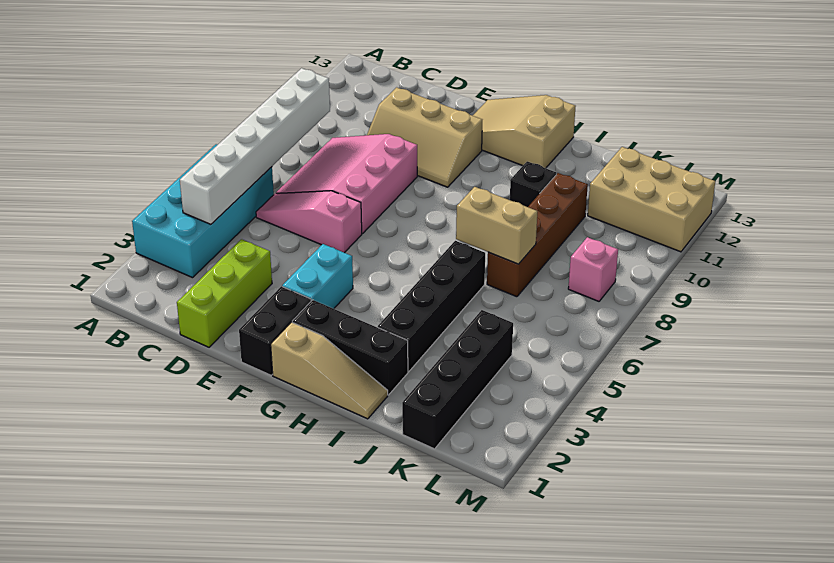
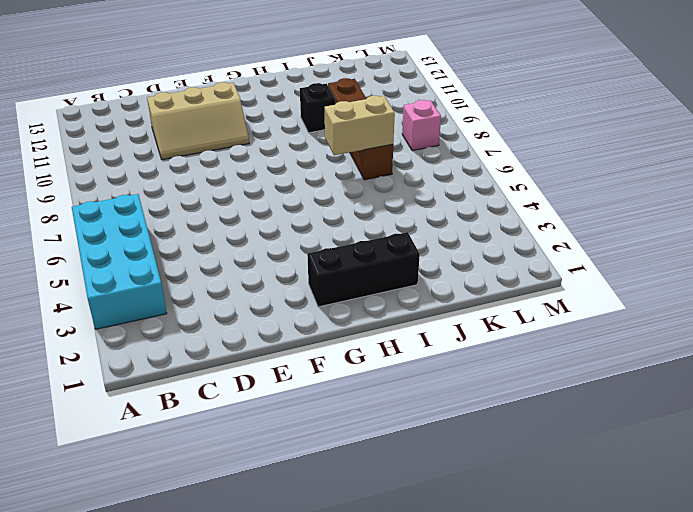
none -> pink slope C6:E6 level 1 top E
none -> pink slope C7:E9 level 1 top E
none -> lime brick D1:D3 level 1

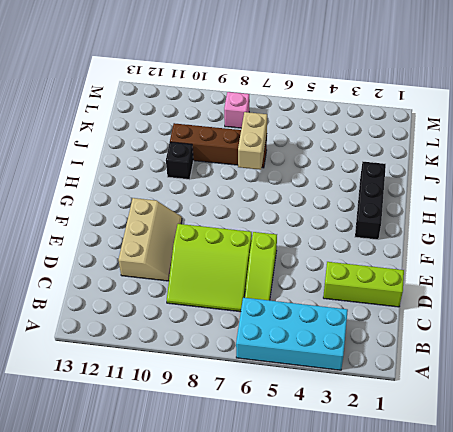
lime slope C6:E6 level 1 top E -> pink slope C6:E6 level 1 top E
lime slope C7:E9 level 1 top E -> pink slope C7:E9 level 1 top E
none -> black brick F1:F2 level 1
none -> cyan brick F3:F4 level 1
none -> tan slope F12:H13 level 1 top H

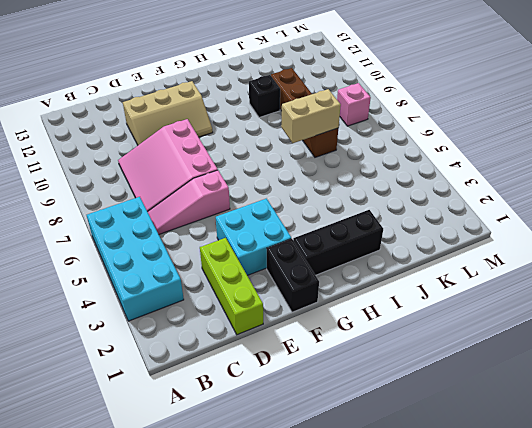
cyan brick E3:F4 level 1 -> cyan brick F3:F4 level 1
none -> tan slope F12:H13 level 1 top H
none -> tan slope G1:I1 level 1 top G
none -> black brick I3:I6 level 1

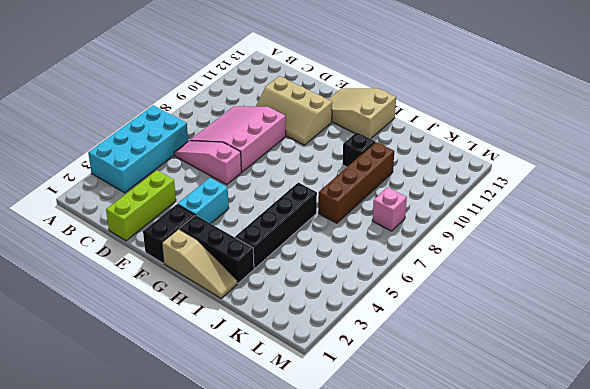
none -> black brick K1:K4 level 1
none -> tan brick K11:M12 level 1
none -> white brick B4:B9 level 2

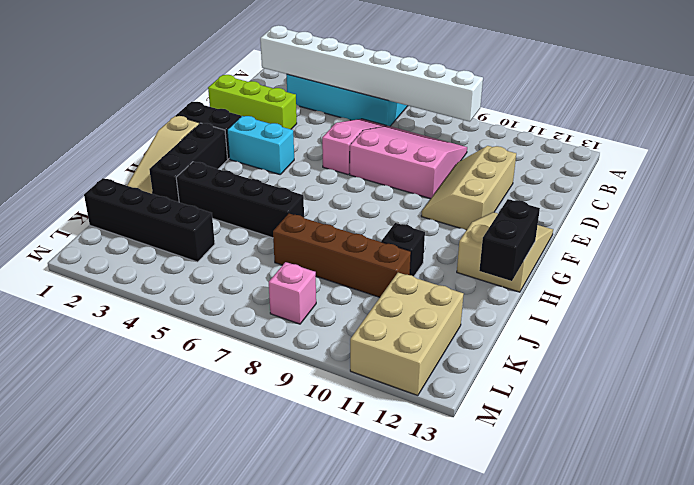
white brick B2:B9 level 2 -> white brick B4:B9 level 2
black brick H13:I13 level 2 -> none
none -> tan brick I7:J7 level 2

